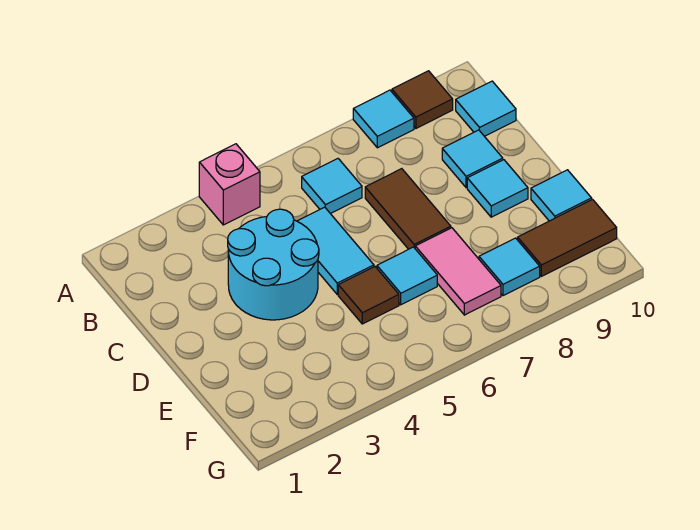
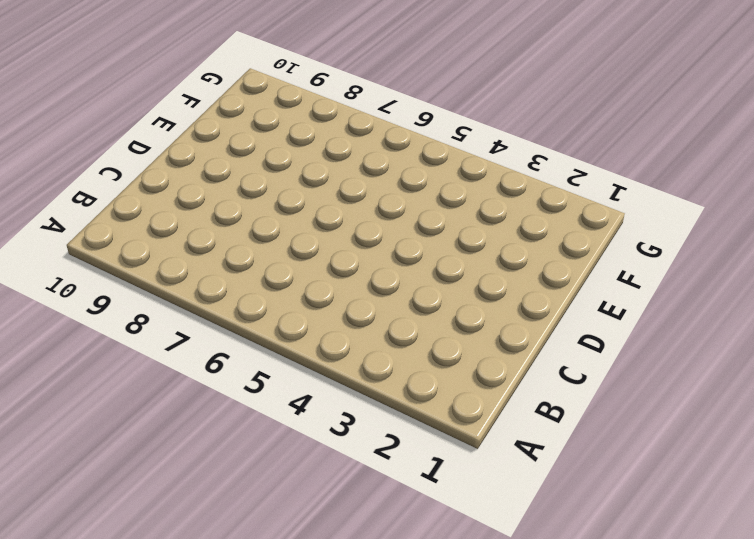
none -> pink brick A4 level 1
none -> cyan tile A8 level 1
none -> brown tile A9 level 1

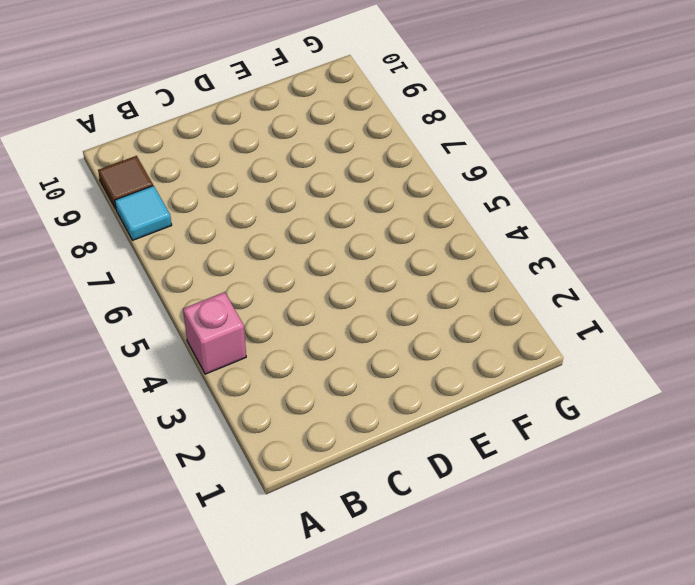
none -> cyan tile B6 level 1
none -> cyan tile B10 level 1
none -> cyan round brick C3:D4 level 1

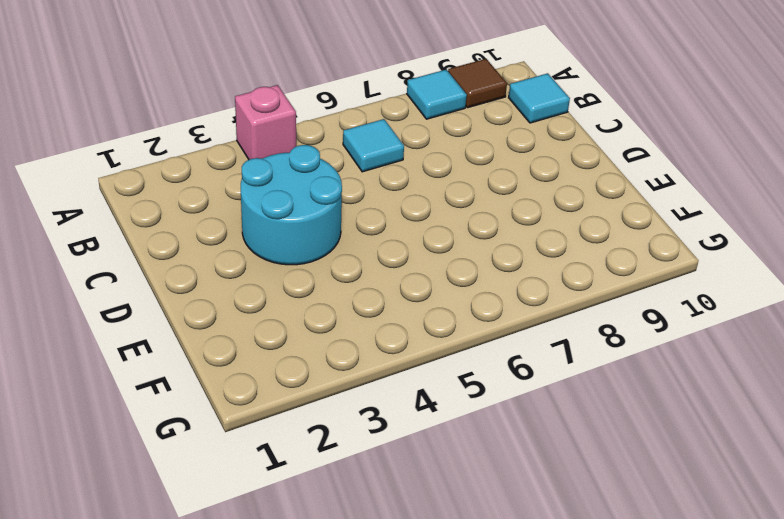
none -> cyan tile C5:D5 level 1
none -> brown tile C7:D7 level 1
none -> cyan tile C9 level 1

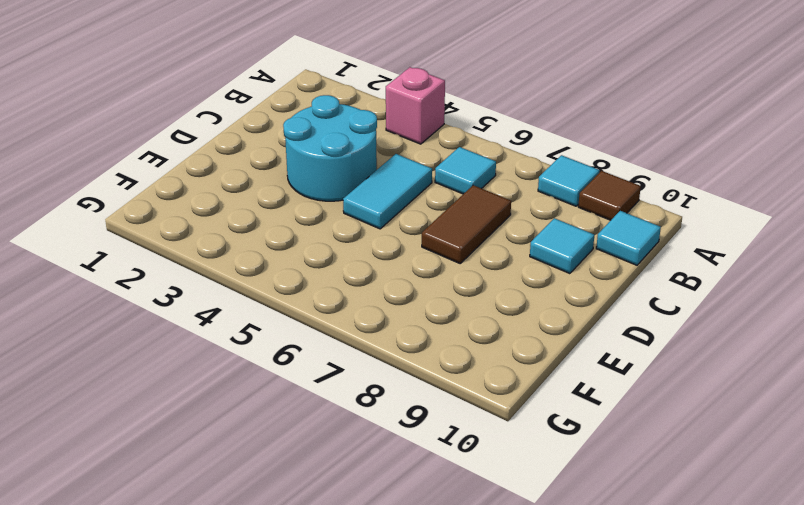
none -> cyan tile D9 level 1
none -> brown tile E5 level 1
none -> cyan tile E6 level 1

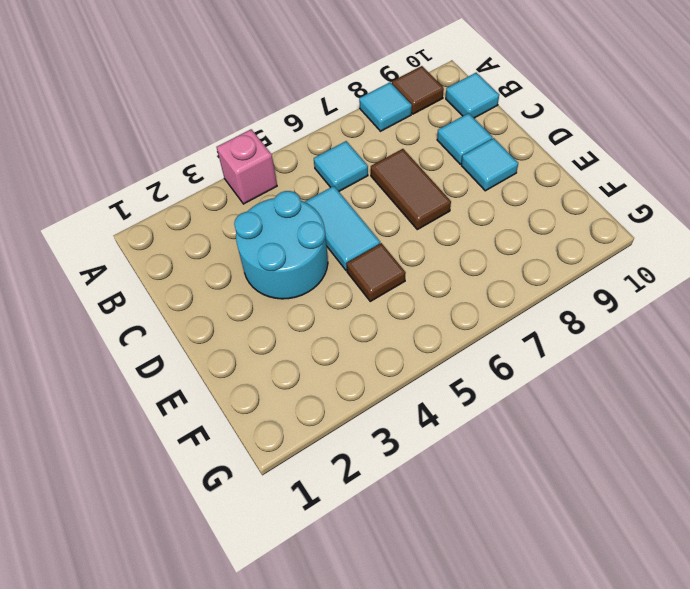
none -> cyan tile E6 level 1
none -> pink tile E7:F7 level 1
none -> cyan tile E10 level 1

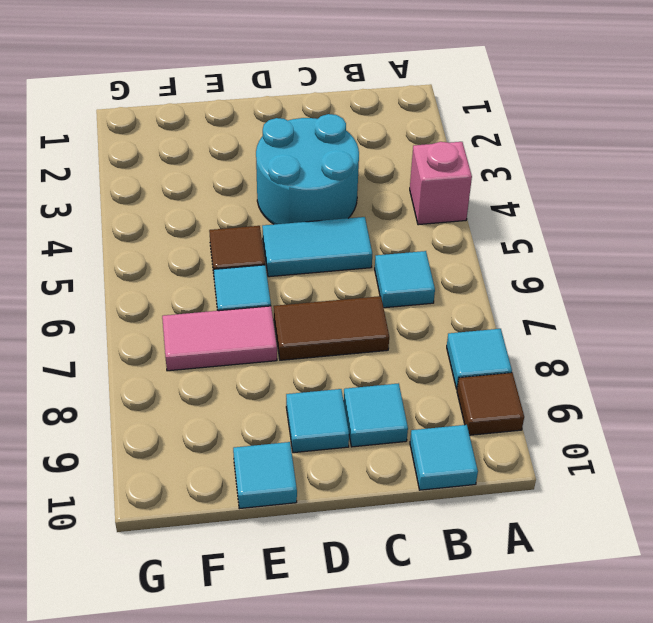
none -> cyan tile F8 level 1
none -> brown tile F9:F10 level 1

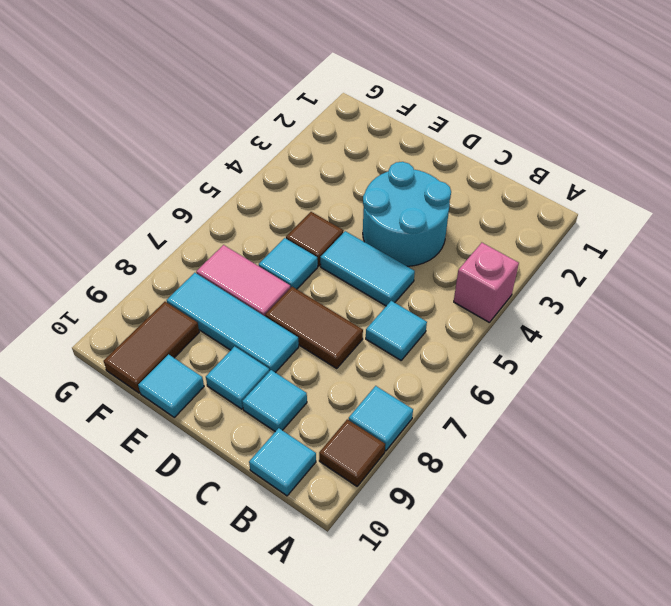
cyan tile D8:F8 level 1 -> cyan tile F8 level 1

